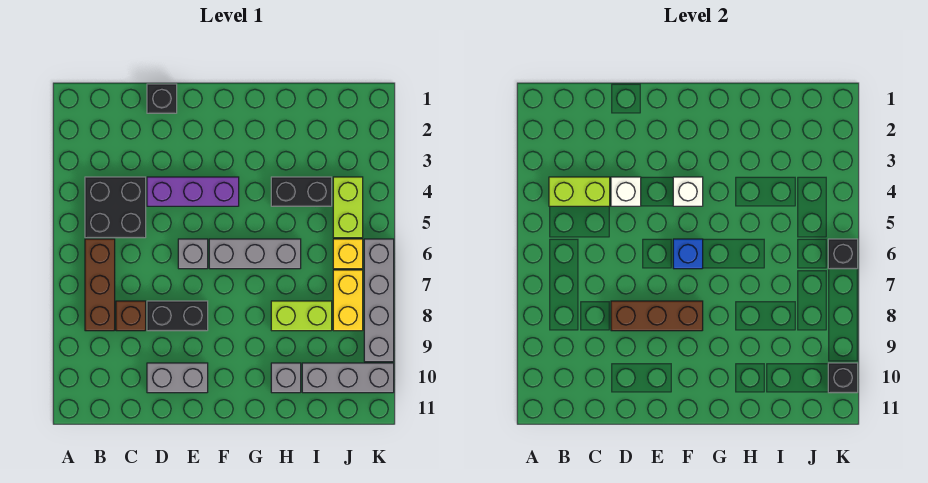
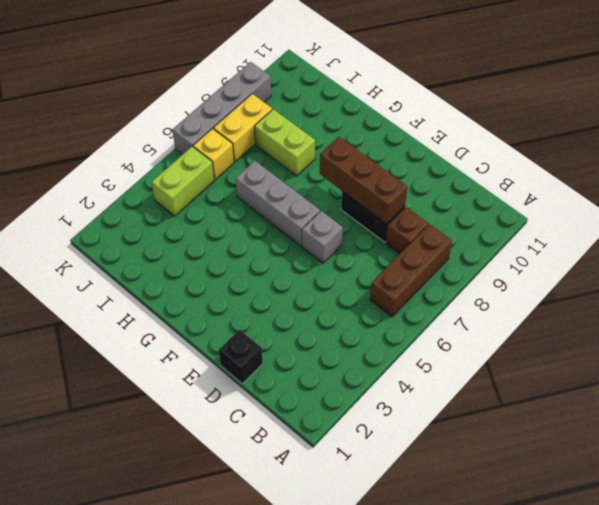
none -> black brick B4:C5 level 1
none -> purple brick D4:F4 level 1
none -> grey brick D10:E10 level 1

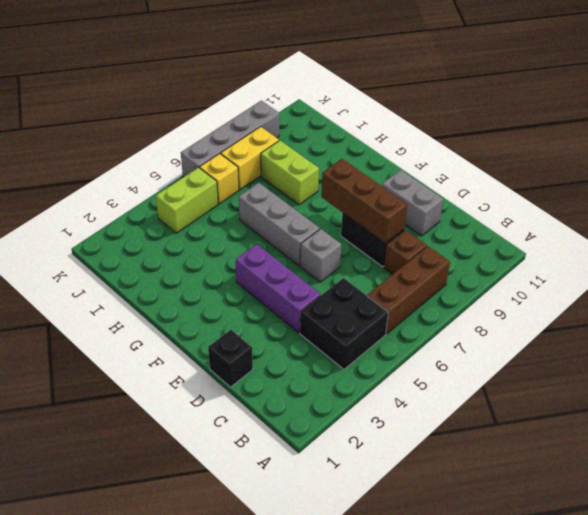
none -> black brick H4:I4 level 1
none -> grey brick H10 level 1
none -> grey brick I10:K10 level 1

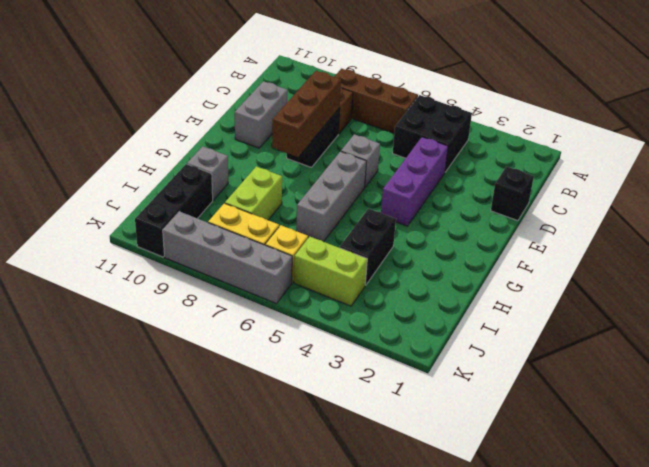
black brick I10:K10 level 1 -> grey brick I10:K10 level 1
none -> lime brick B4:C4 level 2
none -> white brick D4 level 2
none -> white brick F4 level 2

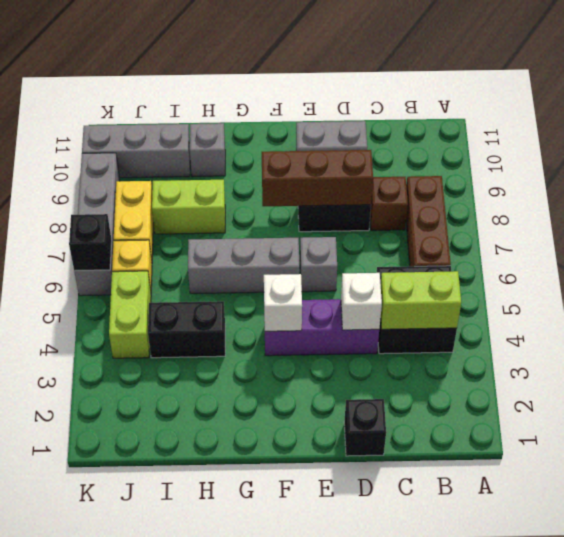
none -> blue brick F6 level 2
none -> black brick K10 level 2

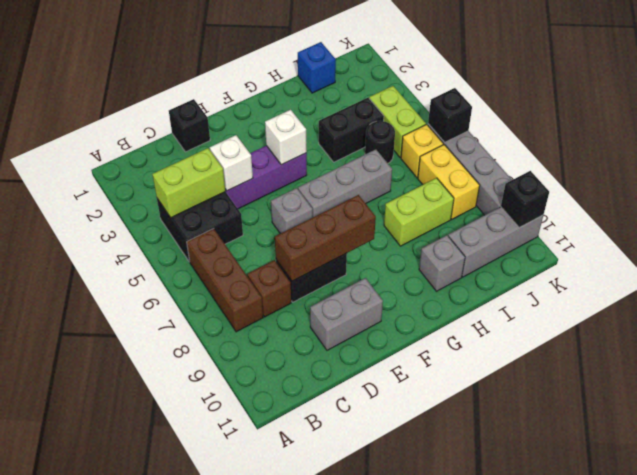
blue brick I1 level 1 -> blue brick F6 level 2
black round brick I5 level 1 -> none

